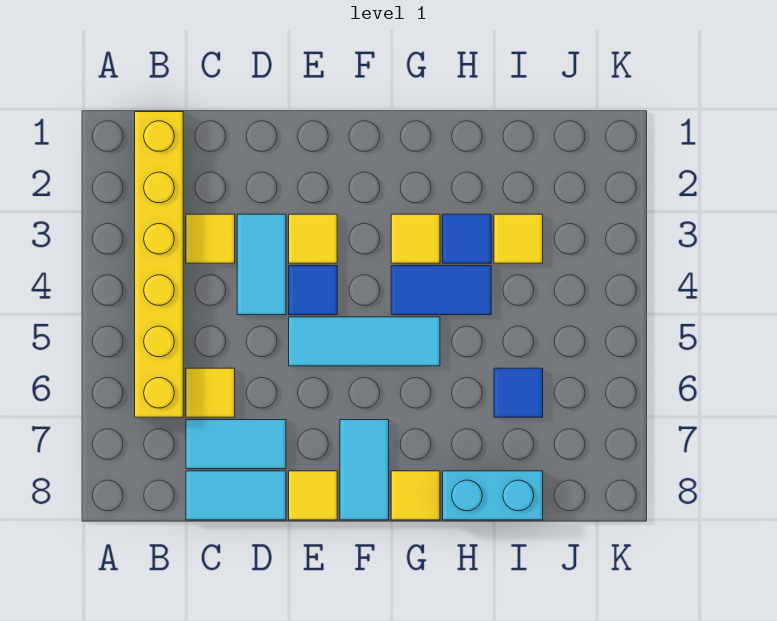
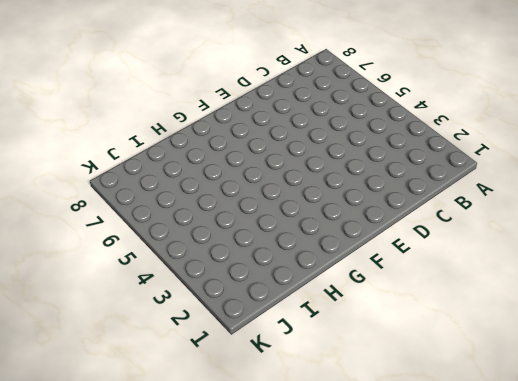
none -> yellow brick B1:B6 level 1
none -> yellow tile C3 level 1
none -> yellow tile C6 level 1

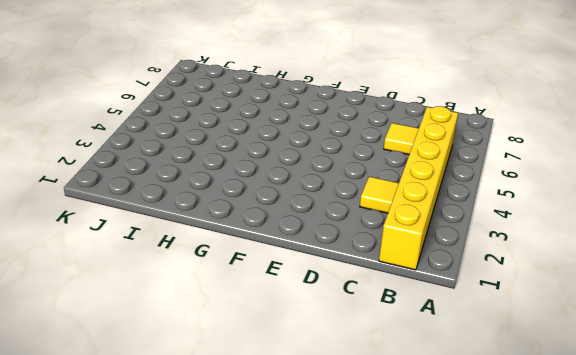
none -> cyan tile C7:D7 level 1
none -> cyan tile C8:D8 level 1
none -> cyan tile D3:D4 level 1

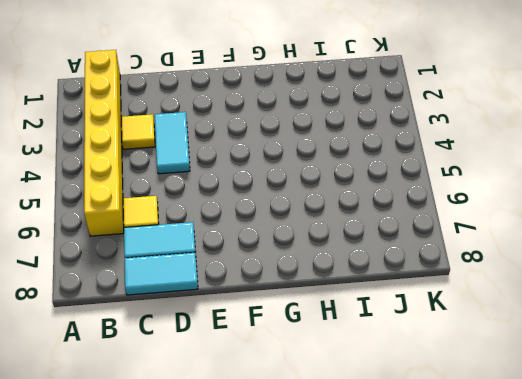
none -> yellow tile E3 level 1
none -> blue tile E4 level 1
none -> cyan tile E5:G5 level 1

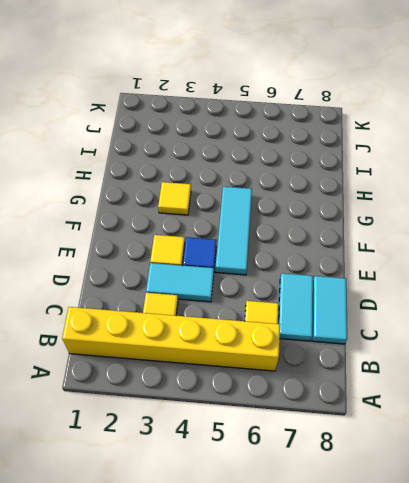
none -> yellow tile E8 level 1
none -> cyan tile F7:F8 level 1
none -> blue tile G4:H4 level 1

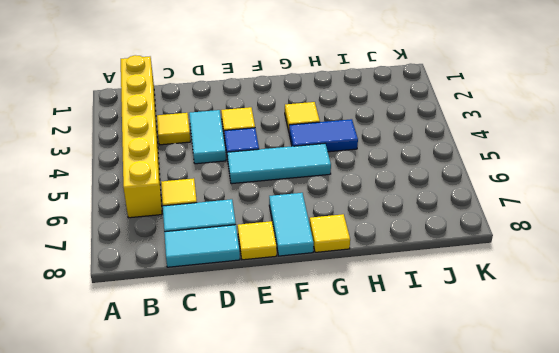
none -> blue tile H3 level 1
none -> cyan brick H8:I8 level 1
none -> yellow tile I3 level 1

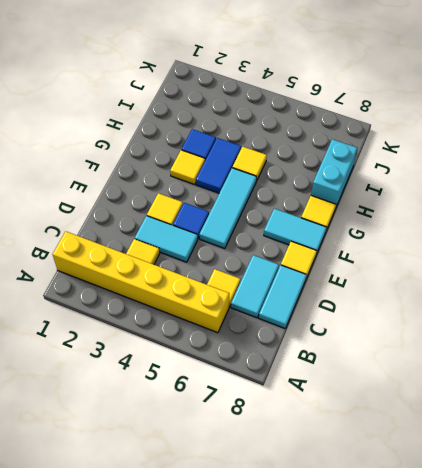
yellow tile H5 level 1 -> yellow tile I3 level 1
none -> blue tile I6 level 1

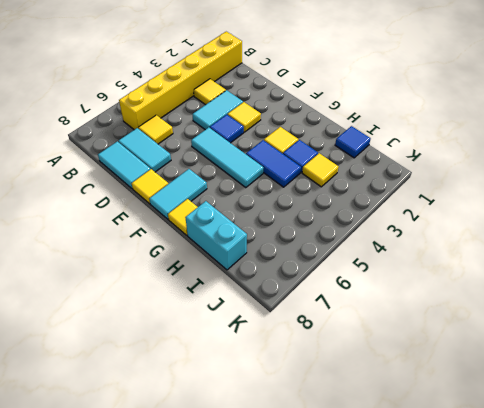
blue tile I1 level 1 -> blue tile I6 level 1

